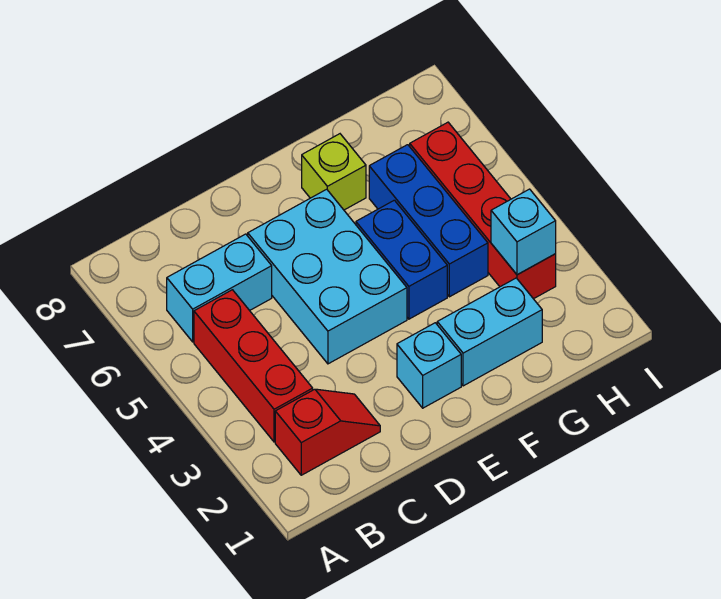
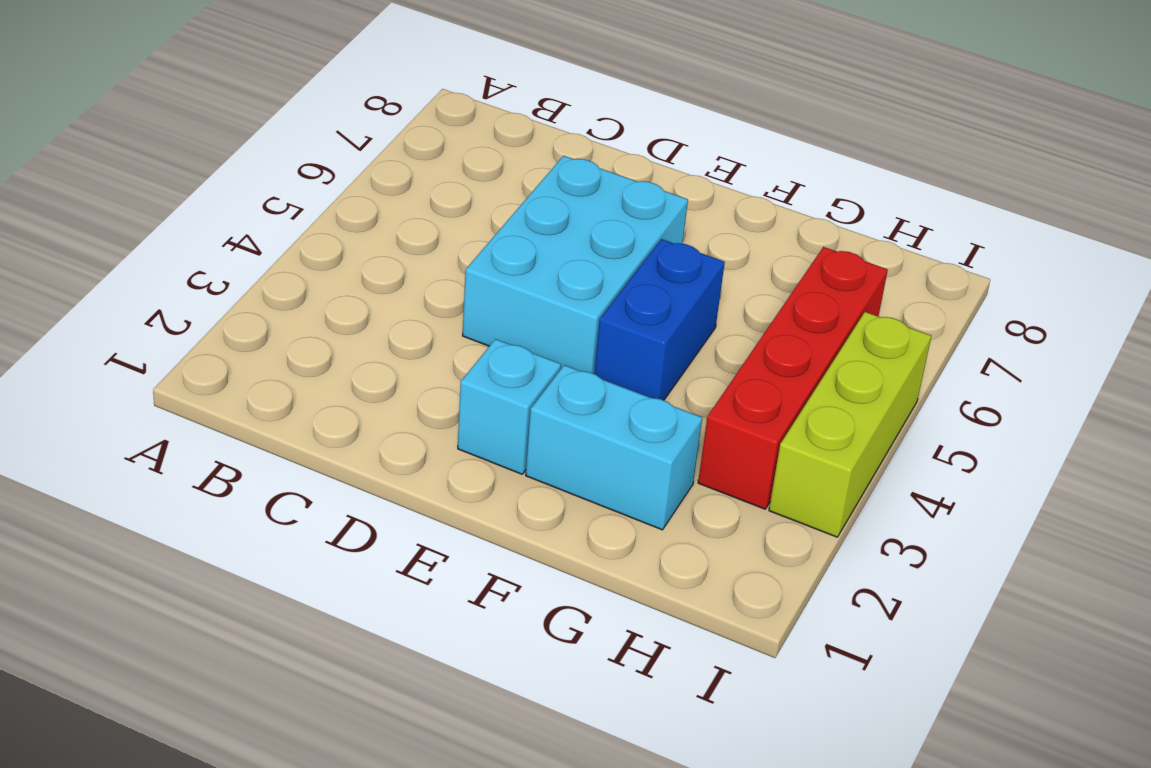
lime brick I3:I5 level 1 -> none
none -> red slope B2:C2 level 1 top B
none -> red brick B3:B5 level 1

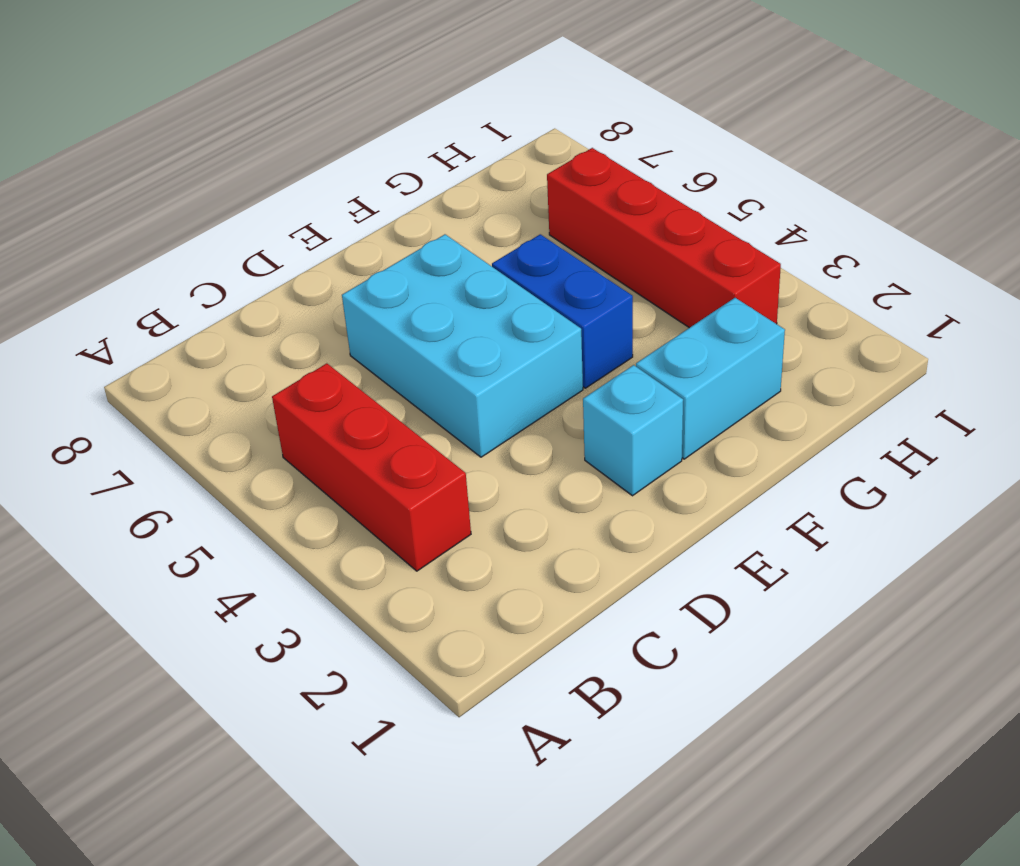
none -> red slope B2:C2 level 1 top B
none -> cyan brick B6:C6 level 1

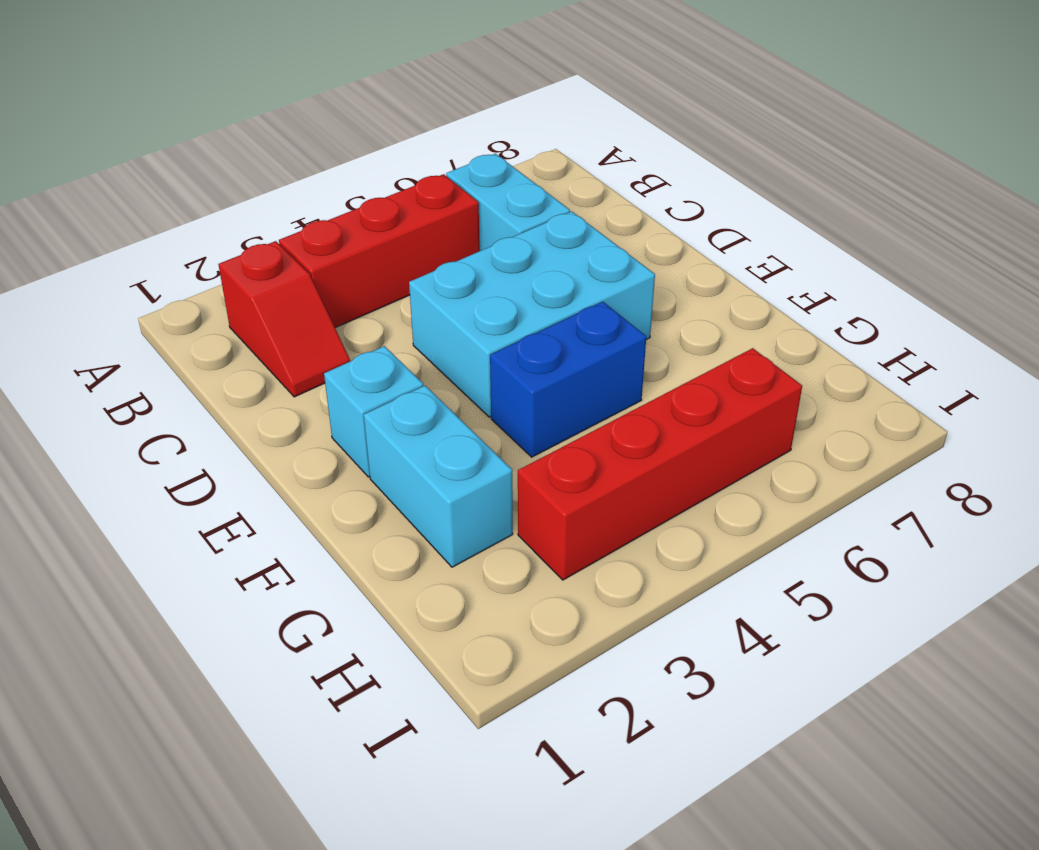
none -> lime brick F7 level 1
none -> blue brick G4:G6 level 1

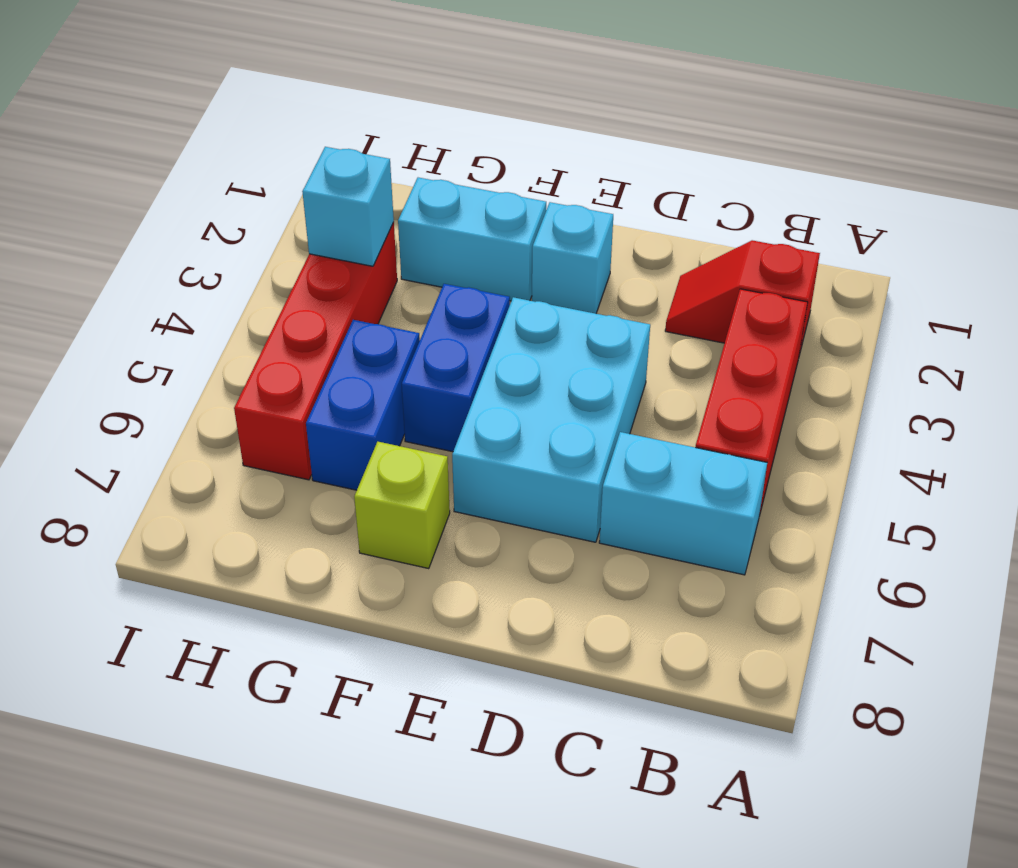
blue brick G5:G6 level 1 -> blue brick G4:G6 level 1

